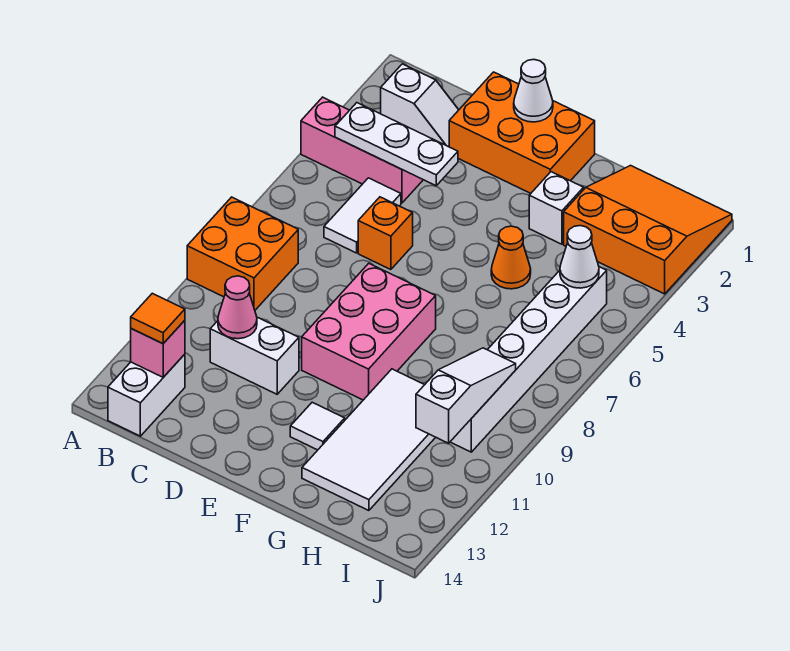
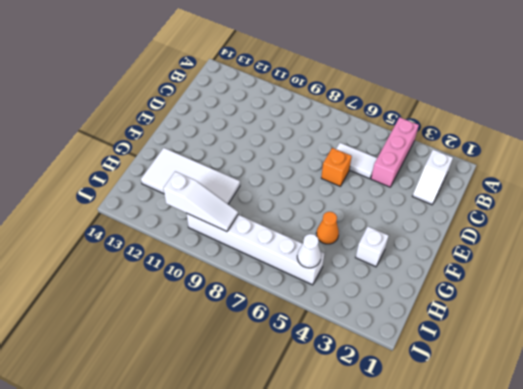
none -> orange brick A8:B9 level 1
none -> white brick B13:B14 level 1
none -> white brick C11:D11 level 1

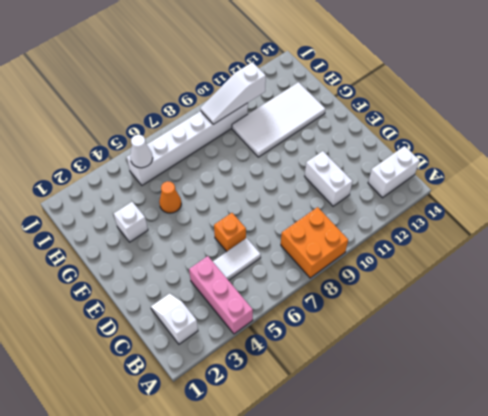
none -> orange brick D1:F2 level 1
none -> pink brick E8:F10 level 1
none -> white tile F12 level 1

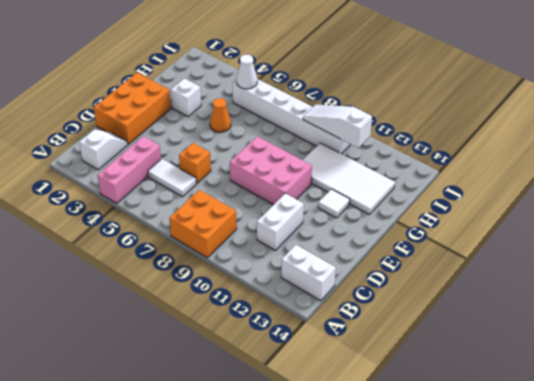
none -> orange slope H1:J3 level 1 top 3
none -> white plate B4:D4 level 2
none -> pink brick B13 level 2

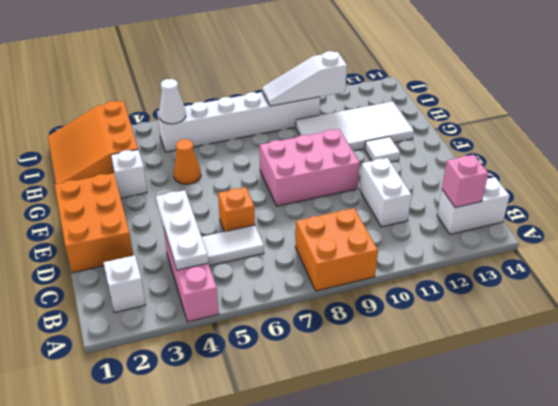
none -> pink cone C11 level 2
none -> white cone E1 level 2
none -> orange tile B13 level 3

